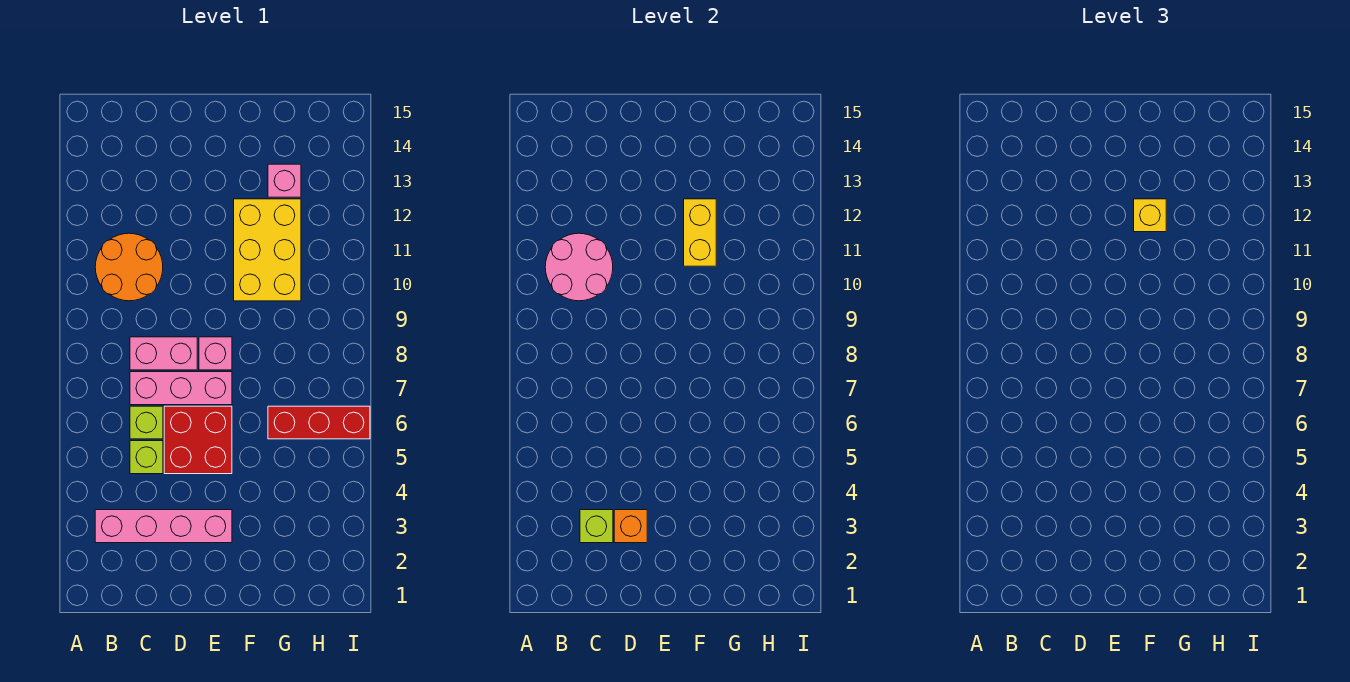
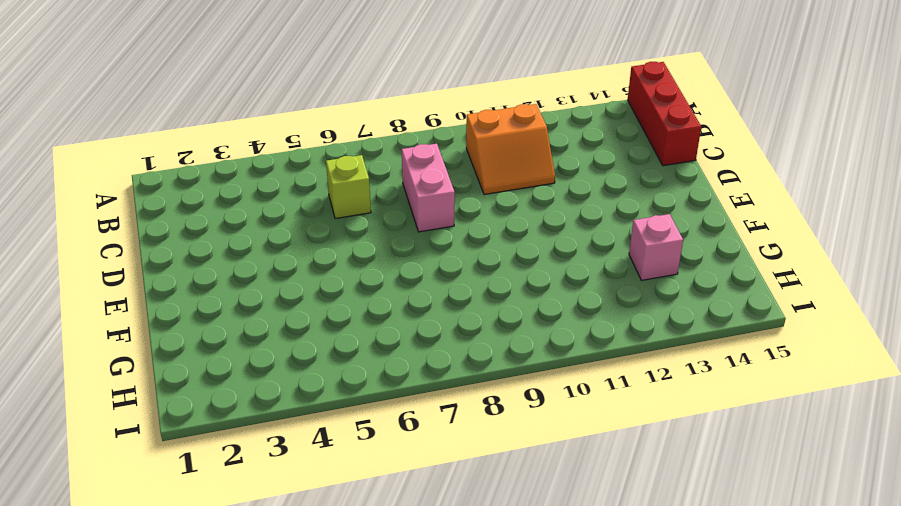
red brick A15:C15 level 1 -> red brick G6:I6 level 1
orange slope B10:C11 level 1 top B -> orange round brick B10:C11 level 1
none -> pink brick B3:E3 level 1
none -> lime brick C5 level 1
none -> pink brick C7:E7 level 1

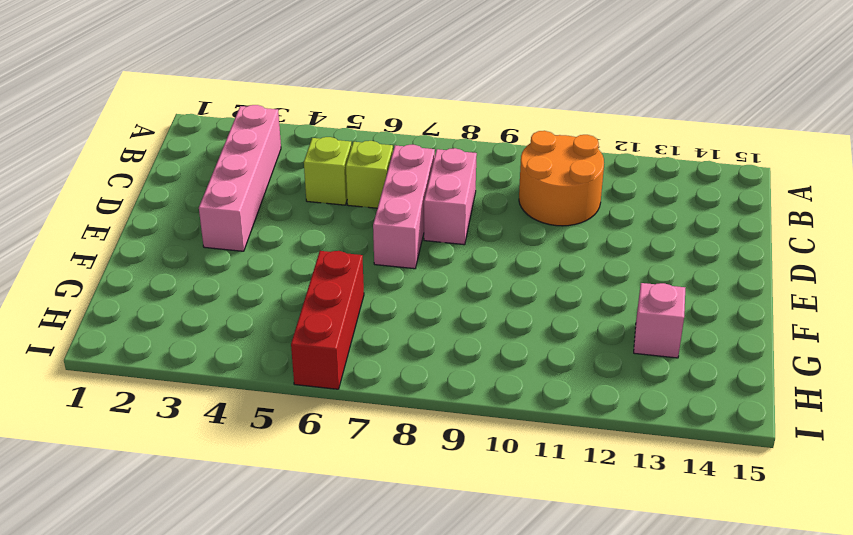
none -> red brick D5:E6 level 1
none -> pink brick E8 level 1
none -> yellow brick F10:G12 level 1

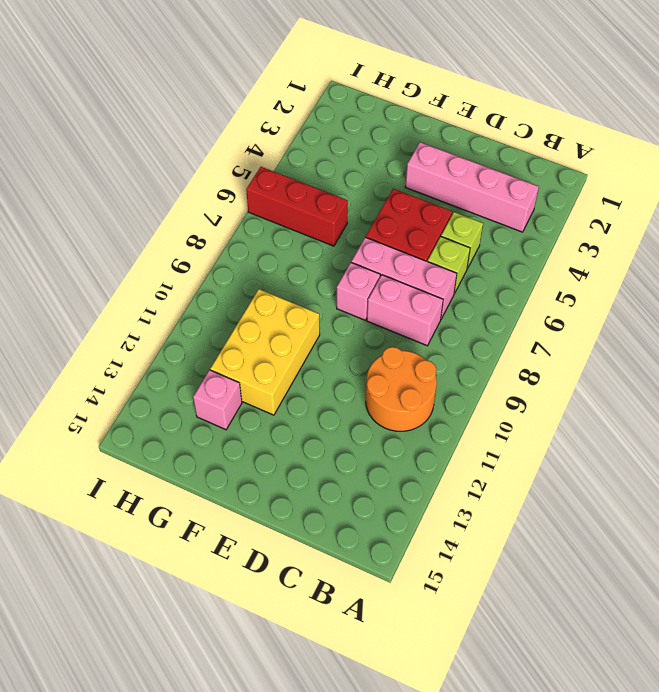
none -> pink round brick B10:C11 level 2
none -> lime brick C3 level 2
none -> orange brick D3 level 2

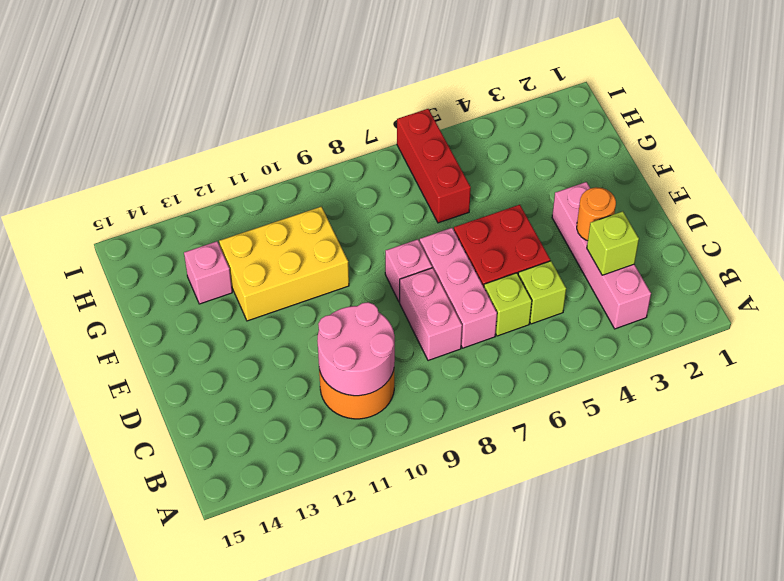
orange round brick D3 level 2 -> orange brick D3 level 2
none -> yellow brick F11:F12 level 2
none -> yellow brick F12 level 3

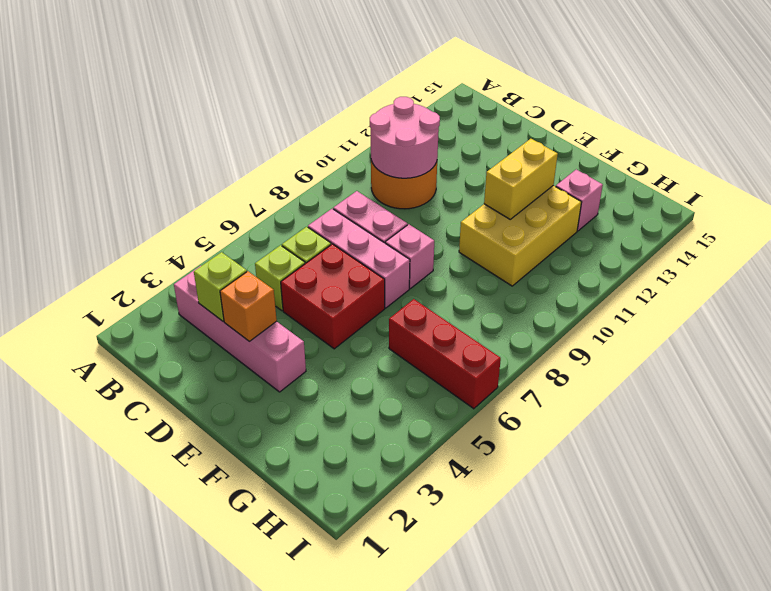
none -> yellow brick F12 level 3

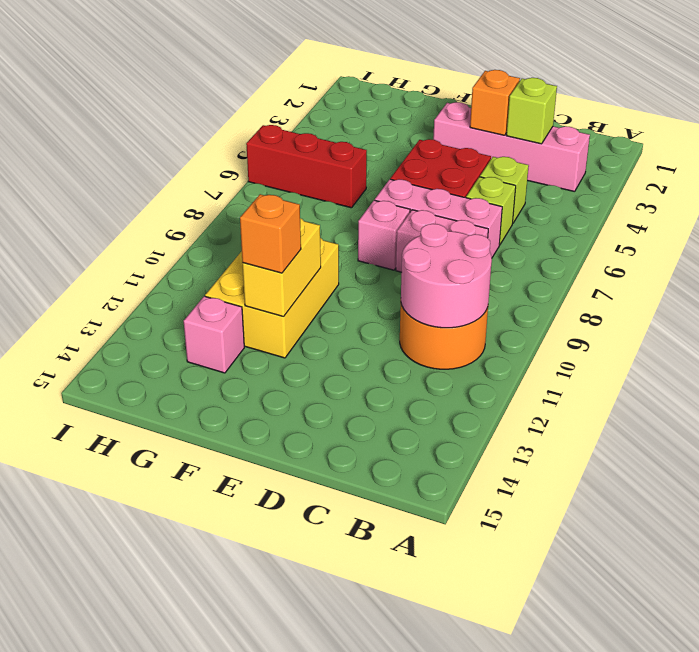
orange brick F12 level 3 -> yellow brick F12 level 3

